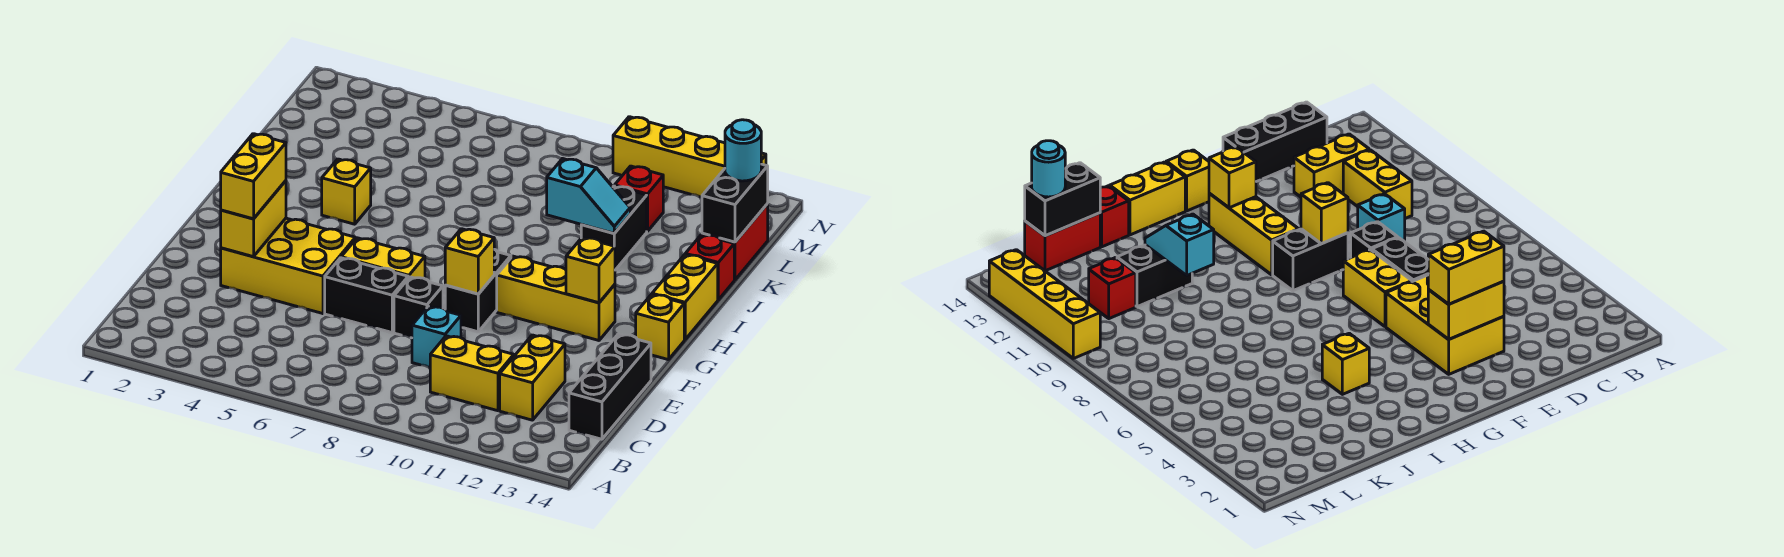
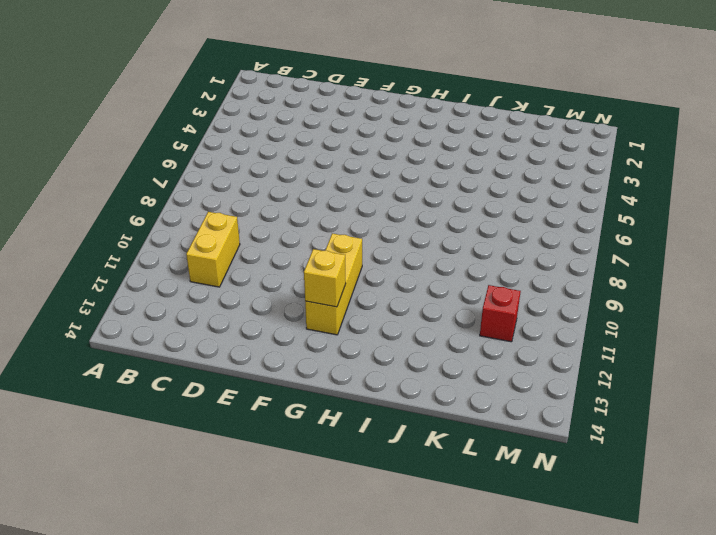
none -> yellow brick C12:D12 level 1
none -> black brick C14:E14 level 1
none -> cyan brick D9 level 1

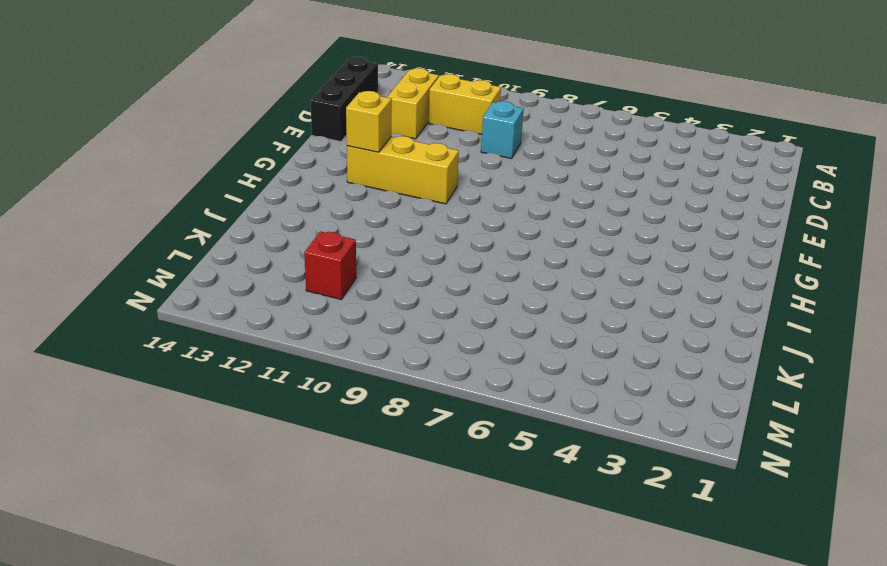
none -> yellow brick E3:F5 level 1
none -> black brick E6:E7 level 1
none -> black brick E8 level 1

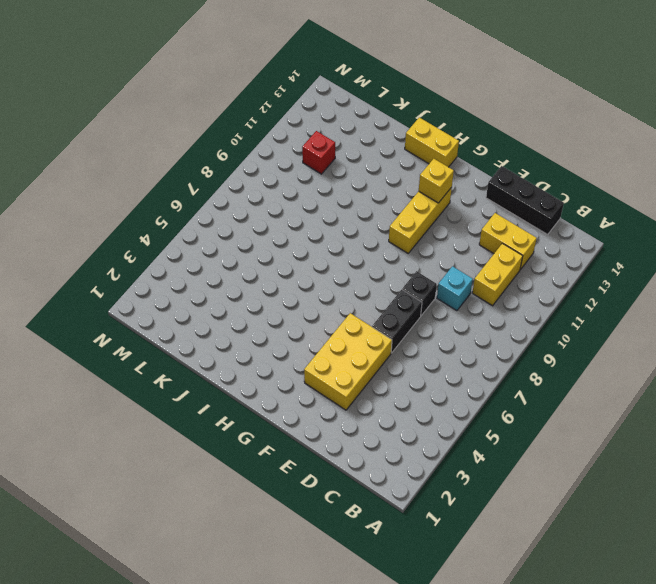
none -> yellow brick F6:F7 level 1
none -> black brick F9:G9 level 1
none -> yellow brick G14 level 1

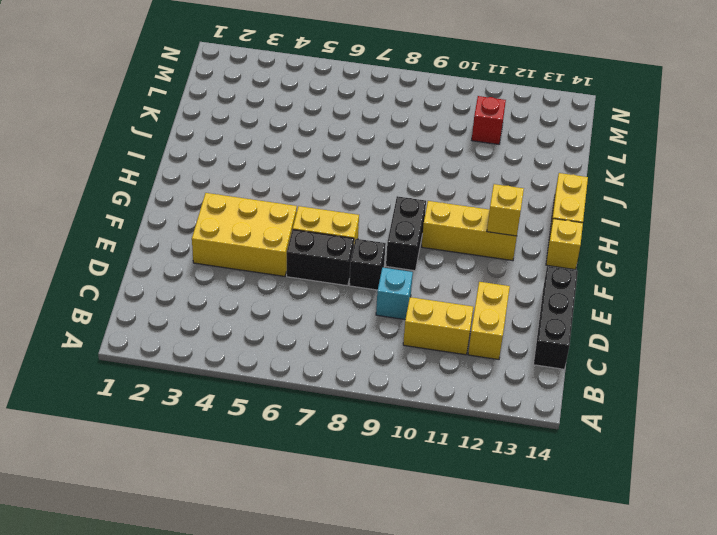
none -> yellow brick I4 level 1
none -> black brick J11:K11 level 1
none -> red brick J14 level 1

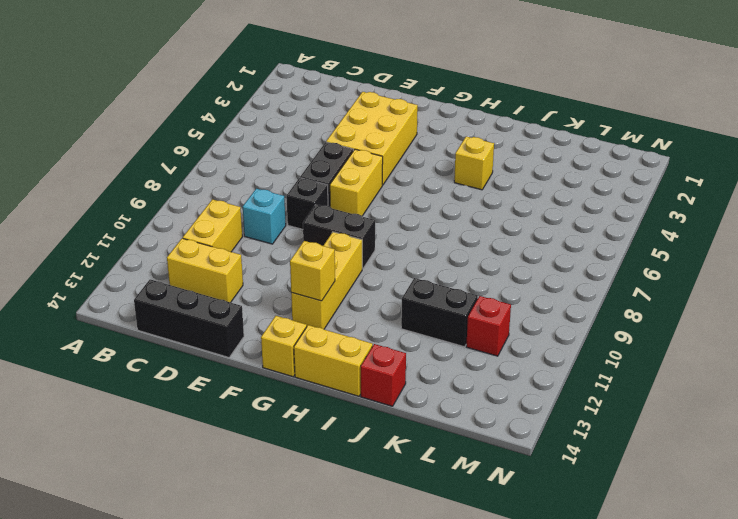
none -> red brick K14:L14 level 1
none -> yellow brick N10:N13 level 1
none -> yellow brick E3:F3 level 2

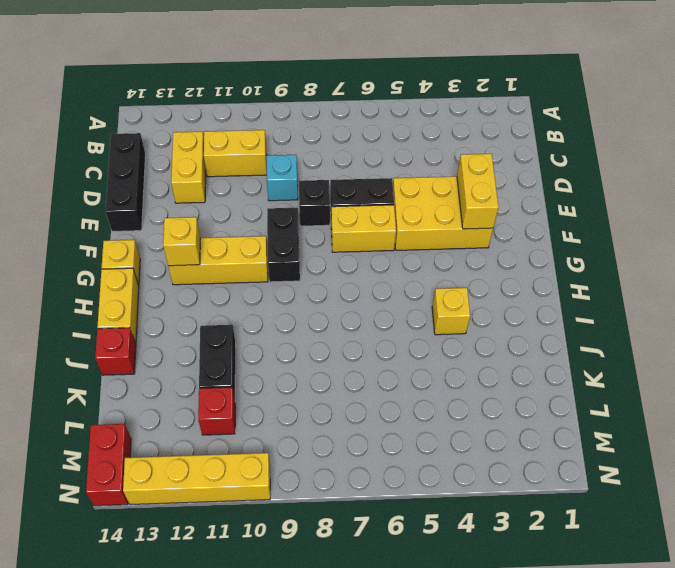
red brick M14:N14 level 1 -> red brick K14:L14 level 1
none -> yellow brick F9 level 2
none -> cyan slope J10:J11 level 2 top 10
none -> black brick K14:L14 level 2

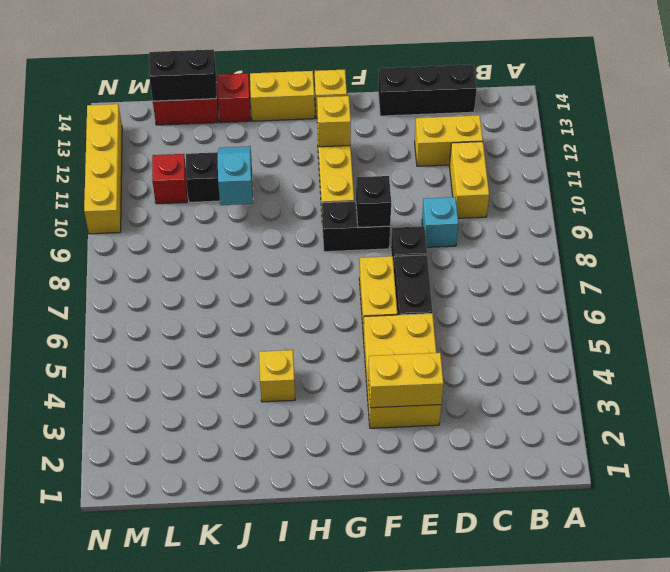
black brick F9 level 2 -> yellow brick F9 level 2
none -> yellow brick E3:F3 level 3
none -> cyan round brick L14 level 3

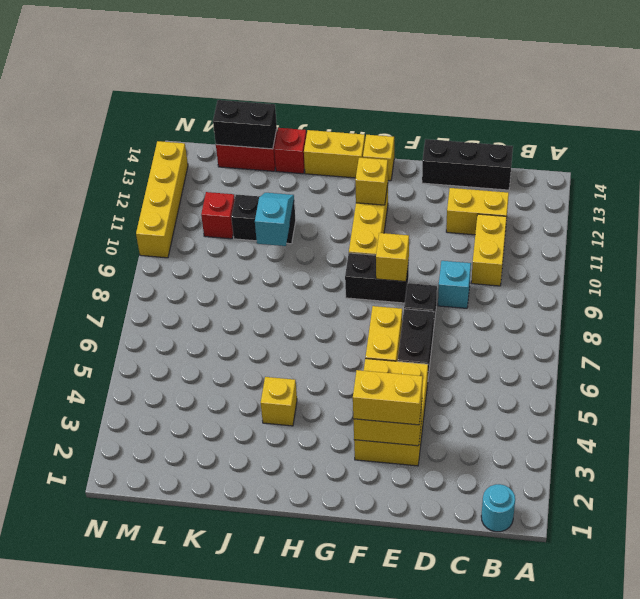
cyan round brick B1 level 1 -> cyan round brick L14 level 3

